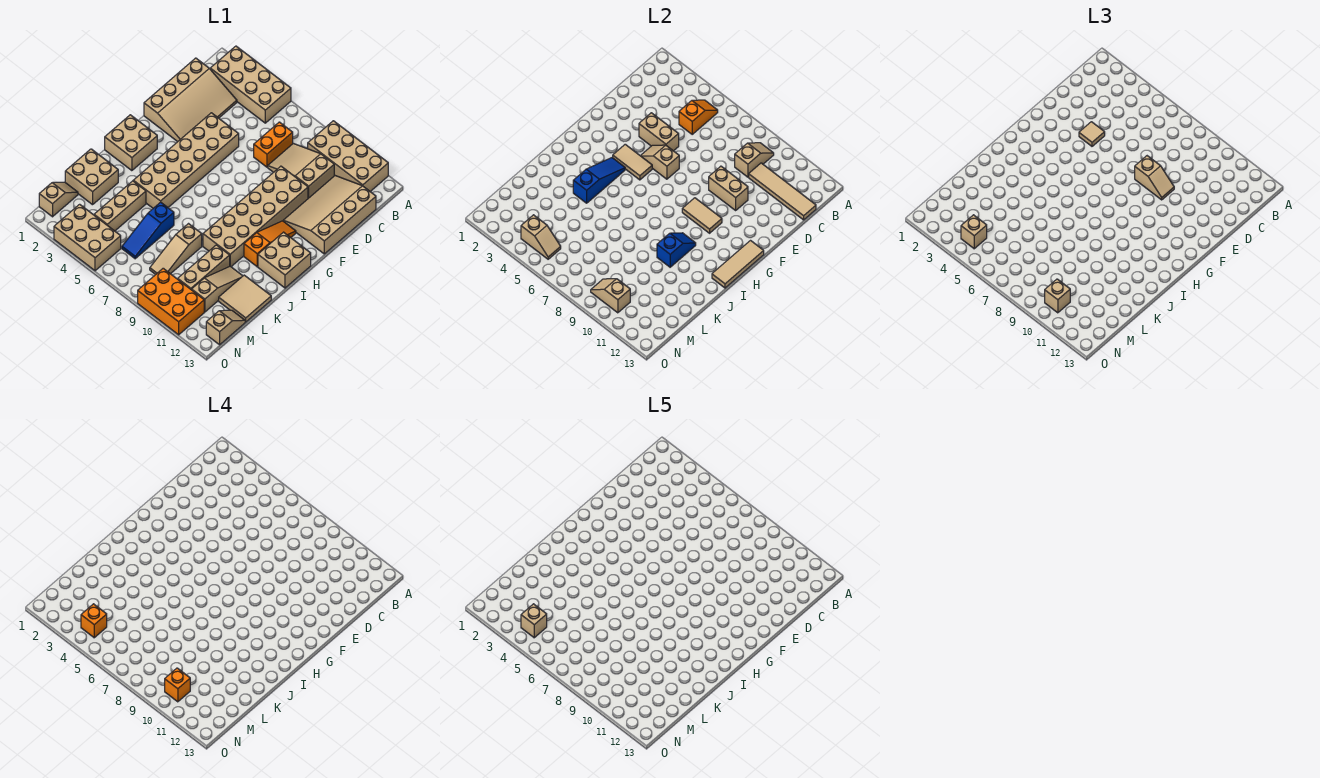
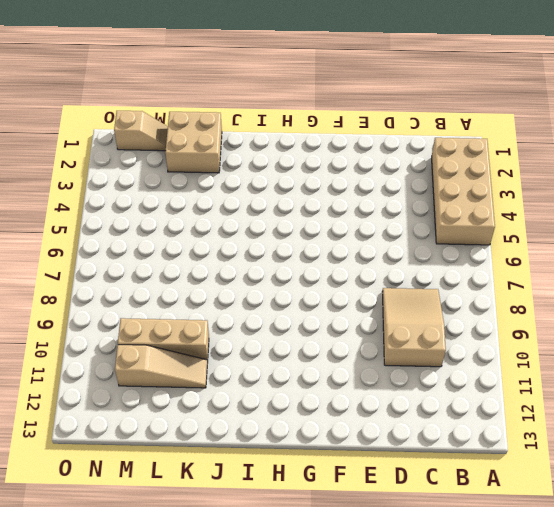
none -> tan brick A9:B12 level 1
none -> tan slope C1:F3 level 1 top 1
none -> orange brick C7:D7 level 1
none -> tan slope C11:F13 level 1 top 13

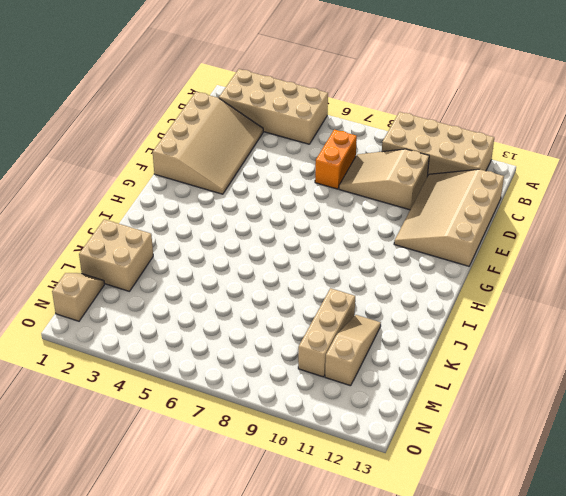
none -> tan brick E4:J5 level 1
none -> tan brick E9:J10 level 1
none -> orange slope G11:I11 level 1 top I
none -> tan brick H1:I2 level 1

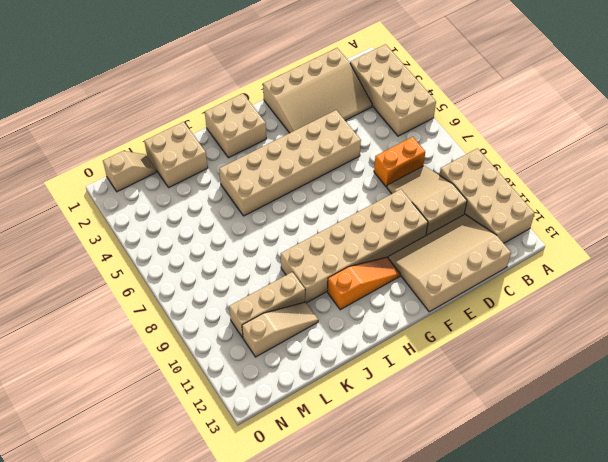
none -> tan brick H12:I13 level 1
none -> tan brick K4:M4 level 1
none -> blue slope K6:M6 level 1 top K
none -> tan slope K8:M8 level 1 top K

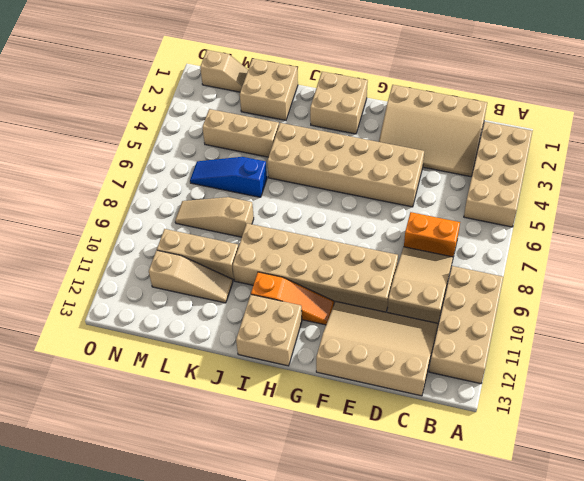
none -> tan tile K12:L13 level 1
none -> tan slope M13:N13 level 1 top N
none -> tan brick N3:O5 level 1
none -> orange brick N9:O11 level 1

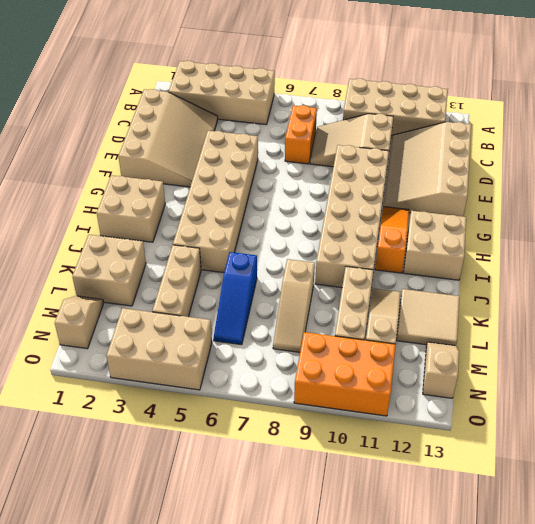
none -> orange slope B5:C5 level 2 top C
none -> tan slope B9:C9 level 2 top C
none -> tan tile C10:C13 level 2
none -> tan brick E4:E5 level 2

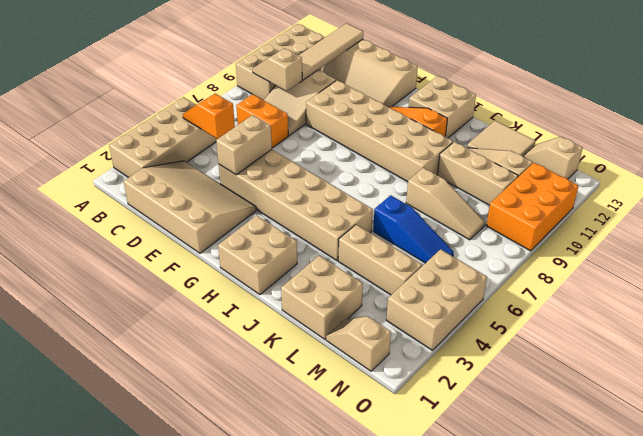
none -> tan brick E9:E10 level 2
none -> tan slope F5:F6 level 2 top 6
none -> tan tile G4:G5 level 2
none -> tan tile G9:G10 level 2

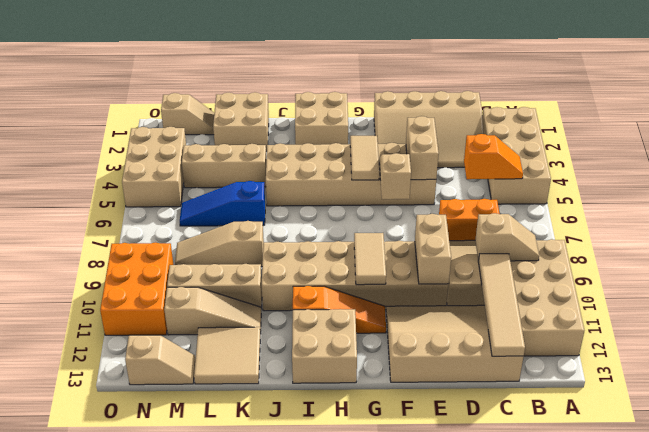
none -> tan tile G13:I13 level 2
none -> blue slope H4:J4 level 2 top J
none -> blue slope I10:J10 level 2 top J
none -> tan slope N4:N5 level 2 top 4

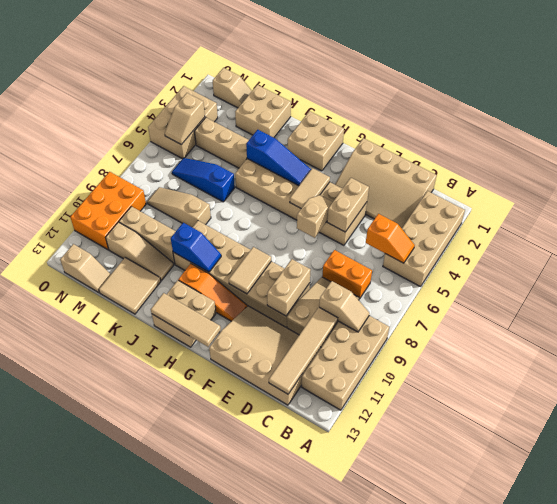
none -> tan slope N9:N10 level 2 top 10
none -> tan tile E4 level 3
none -> tan slope E8:E9 level 3 top 8
none -> tan brick N4 level 3

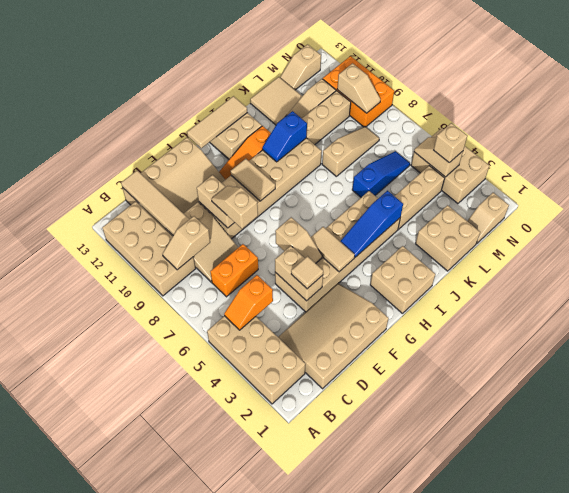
none -> tan brick N10 level 3
none -> orange brick N4 level 4
none -> orange brick N10 level 4
none -> tan brick N4 level 5

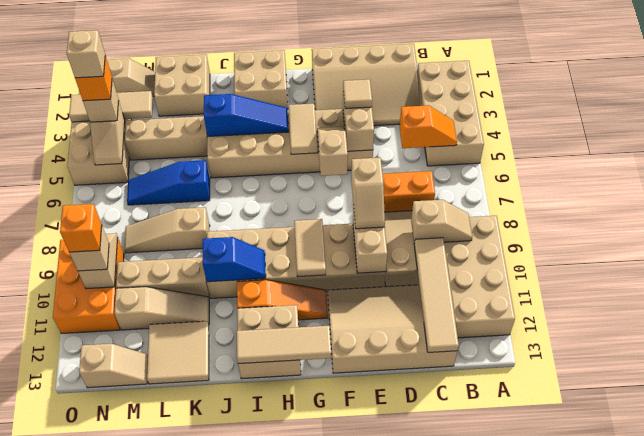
tan tile M3:O3 level 2 -> none

